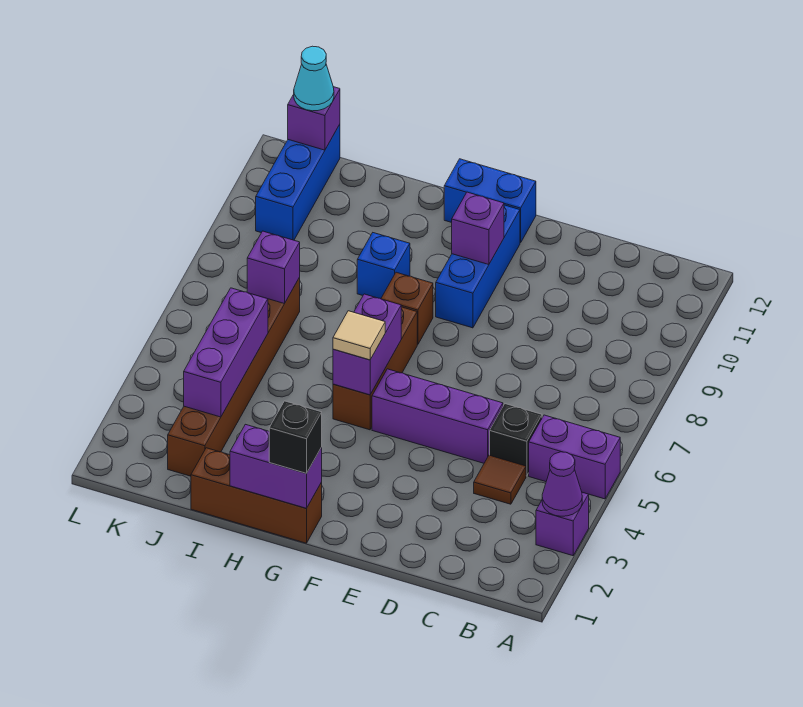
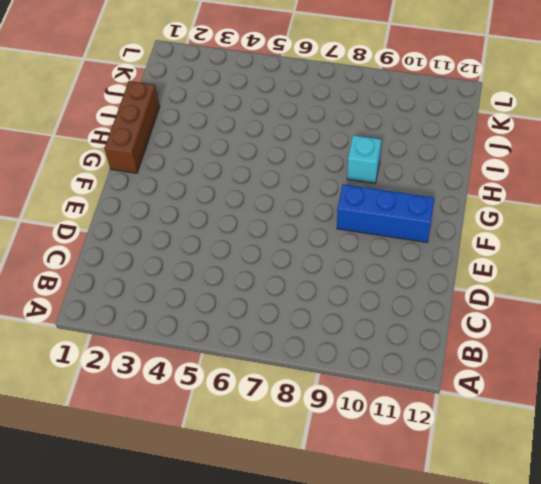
cyan brick H9 level 1 -> blue brick H9 level 1
none -> purple brick A3 level 1
none -> purple brick A5:B5 level 1
none -> brown tile C4 level 1

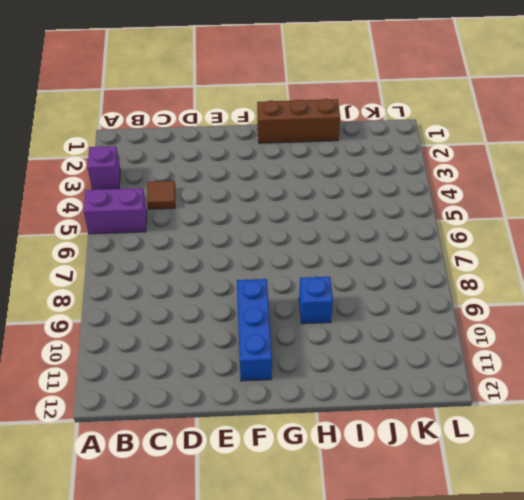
none -> black brick C5 level 1
none -> purple brick D5:F5 level 1
none -> blue brick F12:G12 level 1

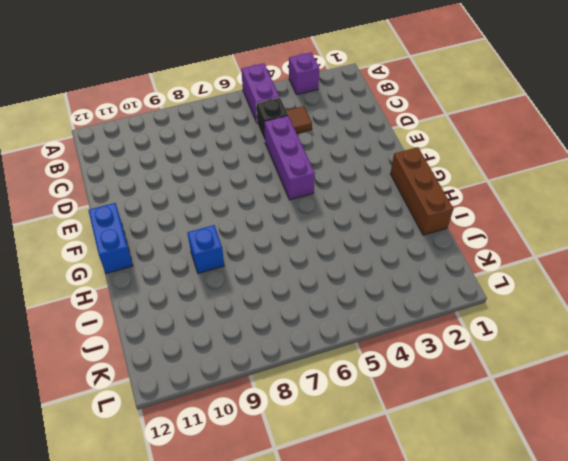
none -> blue brick F9:F11 level 1
none -> brown brick G5:G7 level 1
none -> brown brick G8 level 1

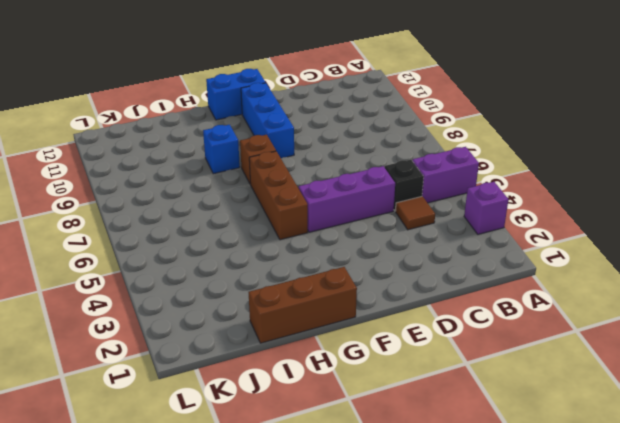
none -> brown brick J2:J7 level 1
none -> blue brick K10:K12 level 1
none -> purple cone A3 level 2

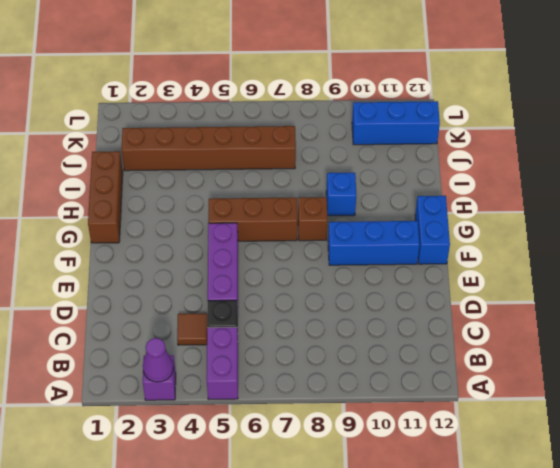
none -> purple brick F10 level 2
none -> purple brick G1:H1 level 2
none -> purple brick G5:G6 level 2

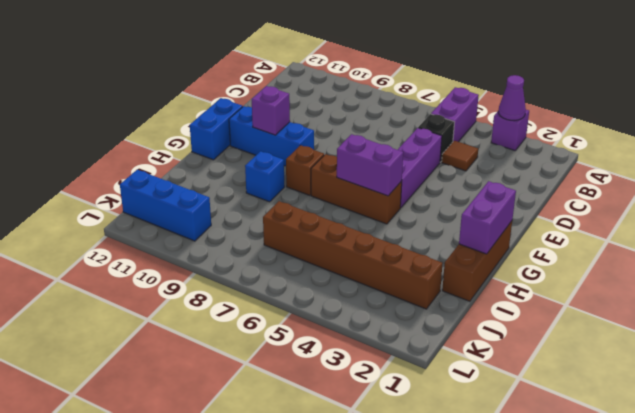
none -> purple brick J3:J5 level 2
none -> purple brick J7 level 2
none -> purple brick K12 level 2

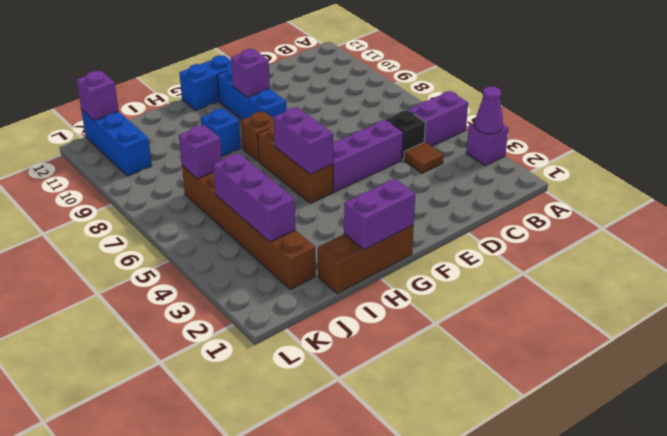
none -> black brick G1 level 3
none -> tan tile G5 level 3
none -> cyan cone K12 level 3

